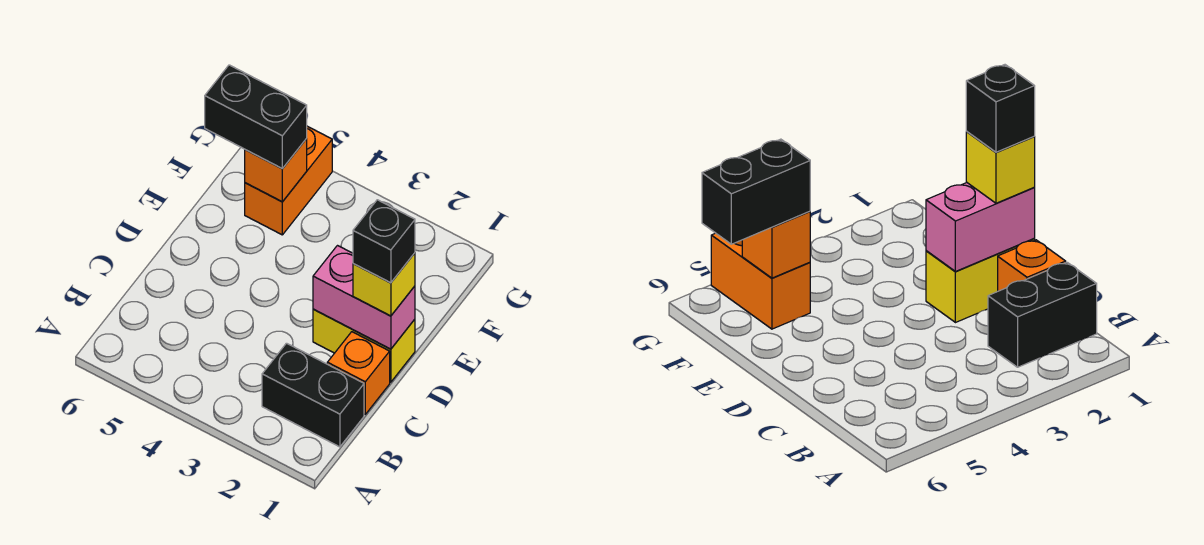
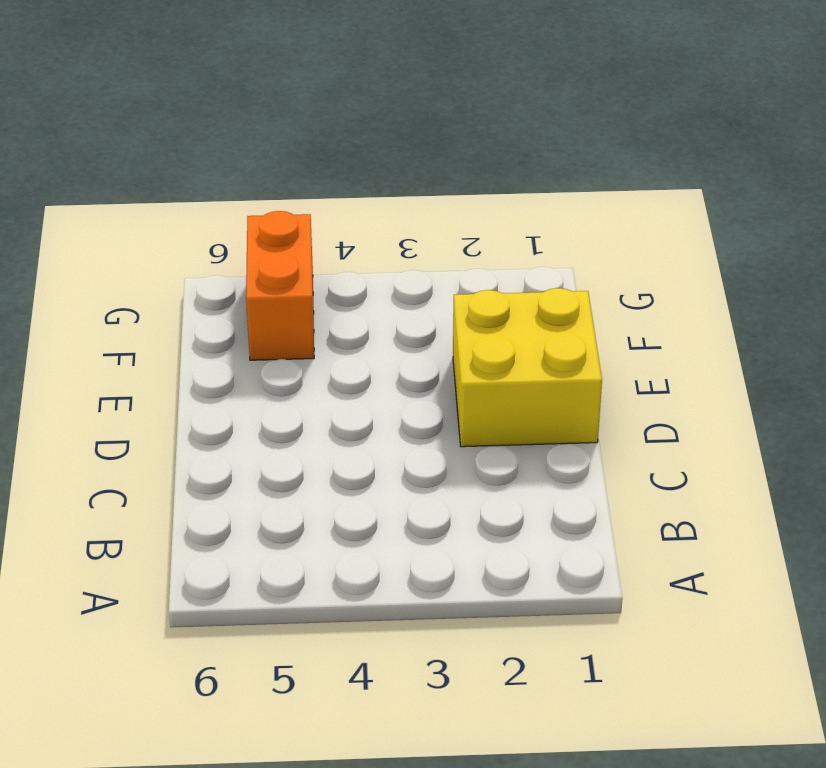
yellow brick D1:E2 level 1 -> yellow brick D1:D2 level 1
none -> black brick B1:B2 level 1
none -> orange brick C1 level 1

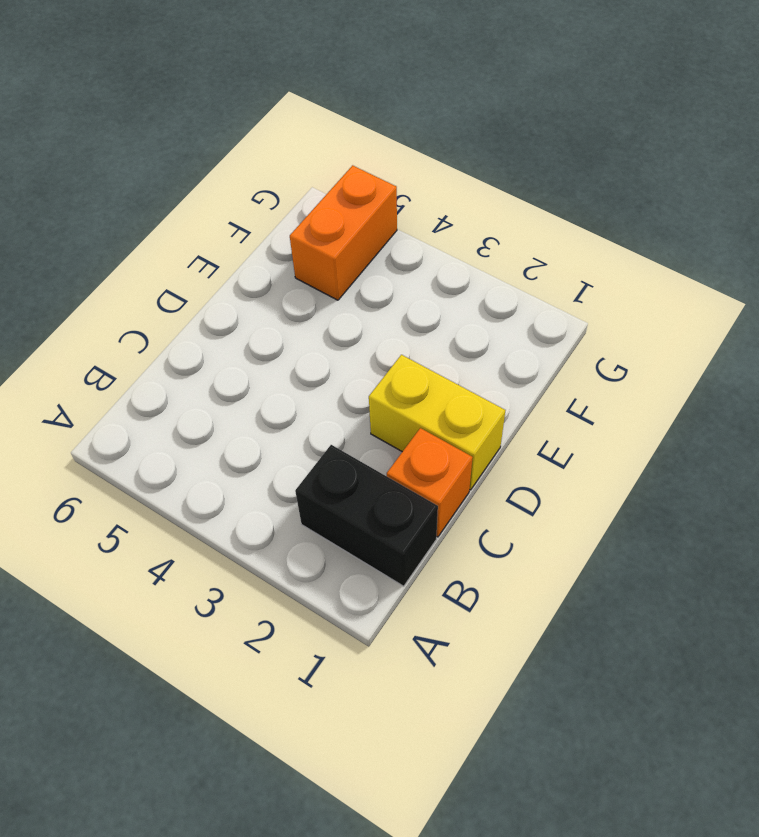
none -> pink brick D1:D2 level 2
none -> orange brick F5 level 2

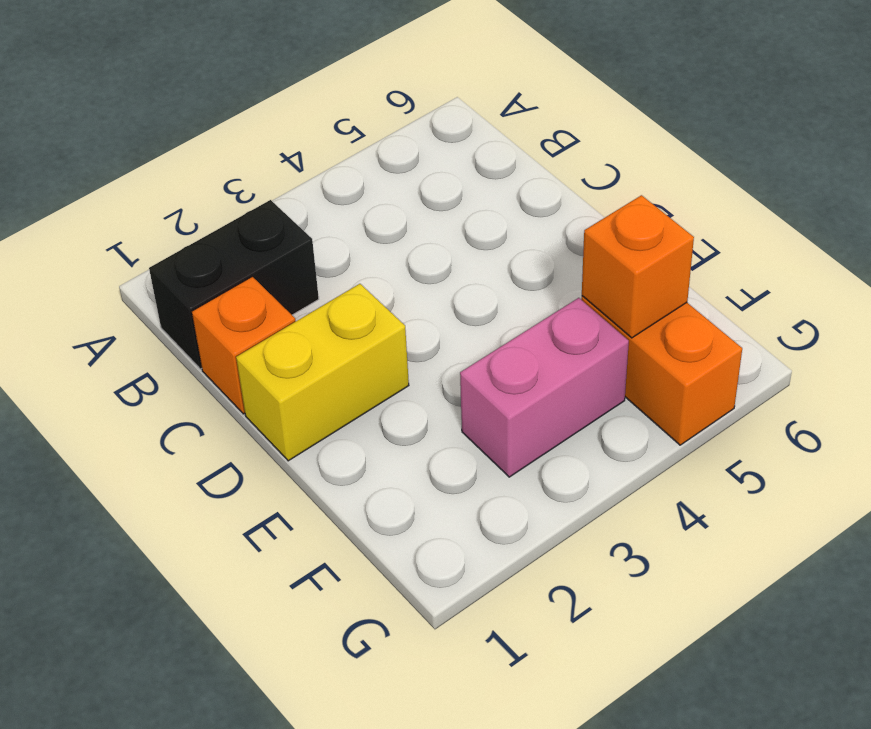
pink brick F3:F4 level 1 -> pink brick D1:D2 level 2
none -> yellow brick D1 level 3
none -> black brick F5:F6 level 3

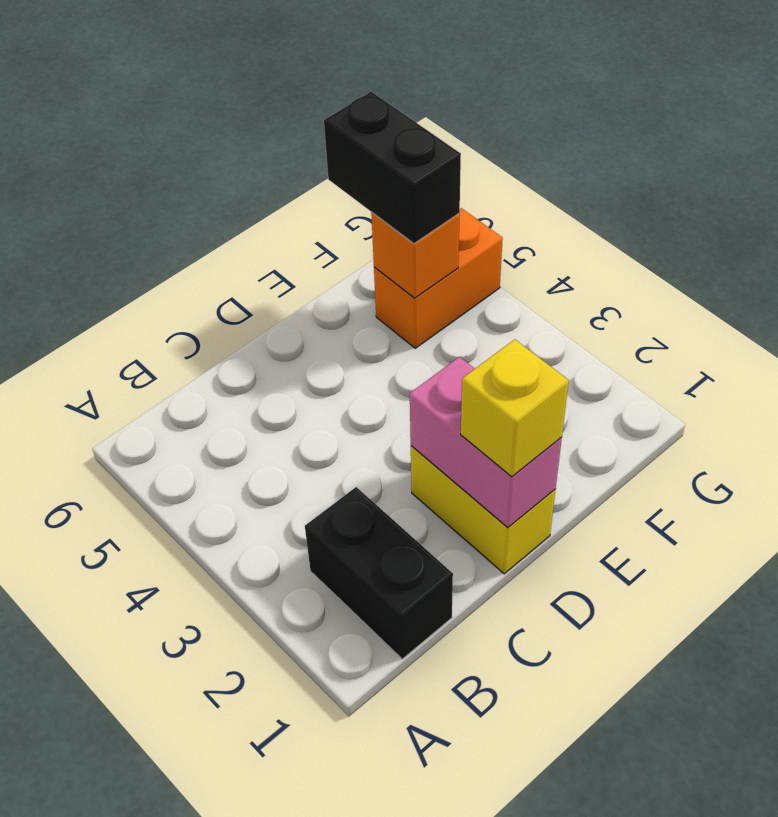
none -> orange brick C1 level 1
none -> black brick D1 level 4

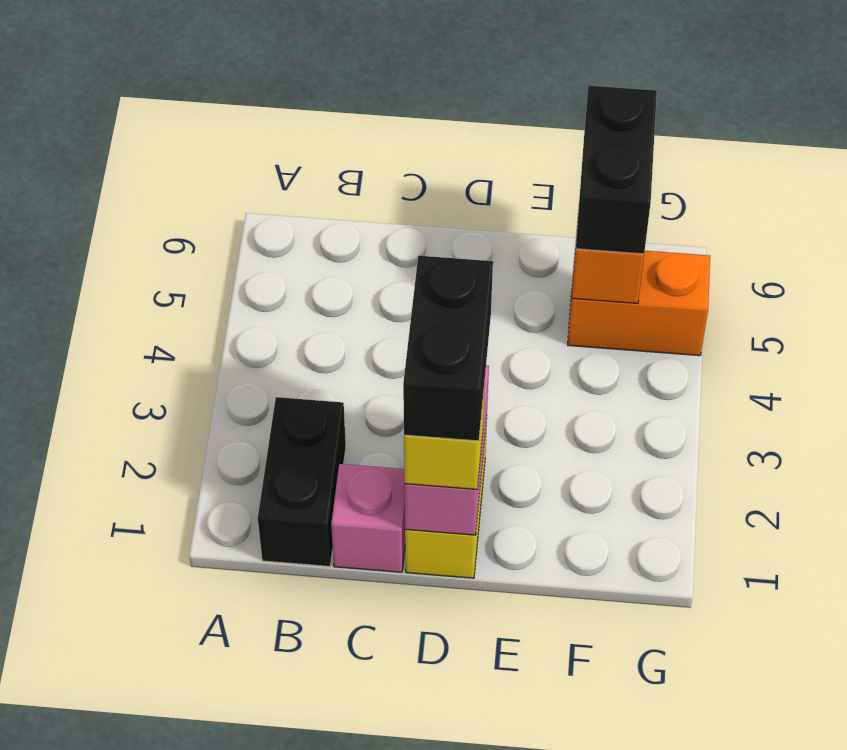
pink brick C1 level 1 -> orange brick C1 level 1
black brick D1:D2 level 4 -> black brick D1 level 4

